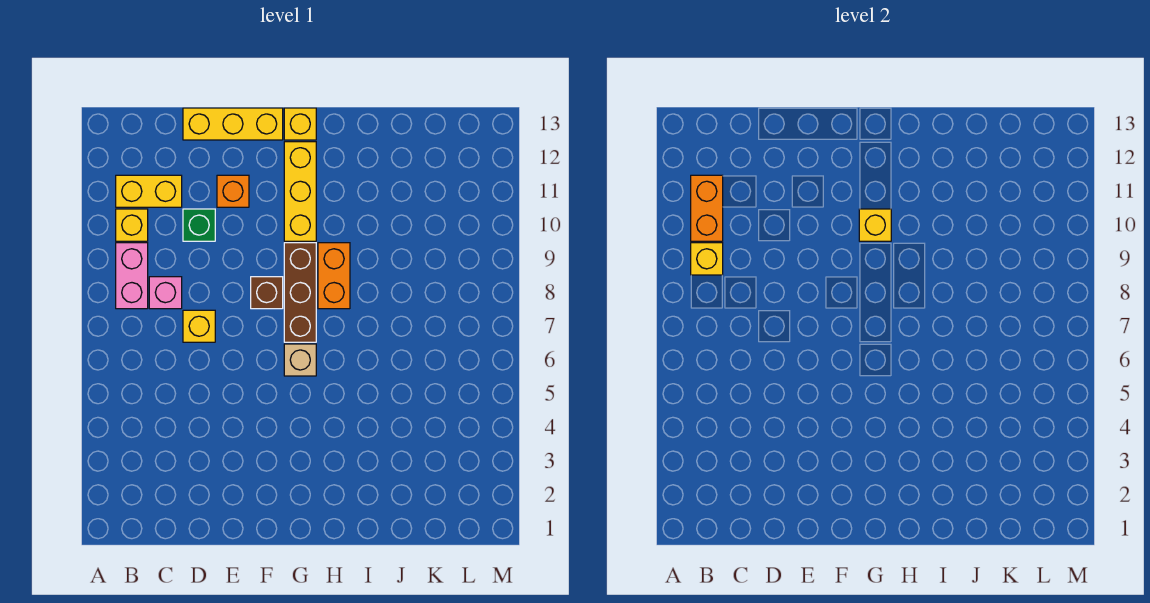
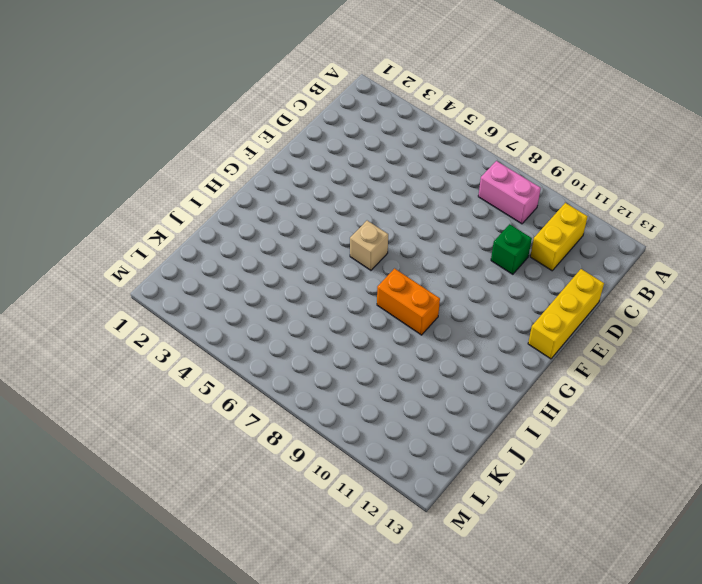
none -> yellow brick B10 level 1
none -> pink brick C8 level 1
none -> yellow brick D7 level 1

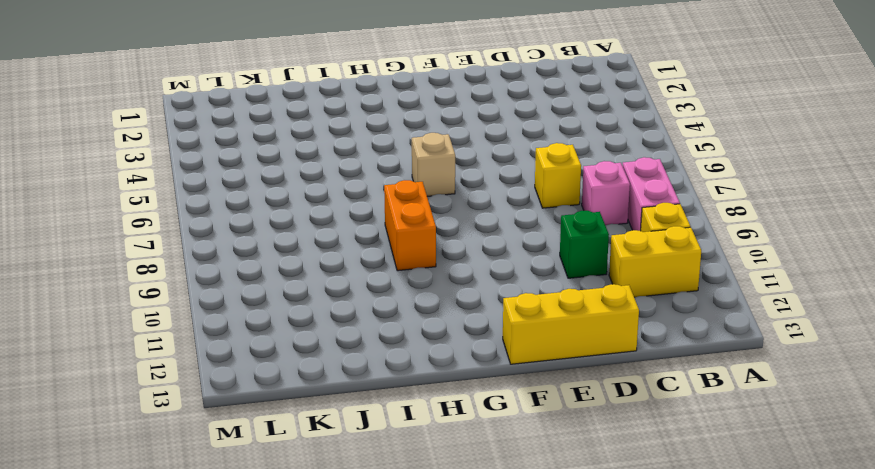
none -> orange brick E11 level 1
none -> brown brick F8 level 1
none -> brown brick G7:G9 level 1

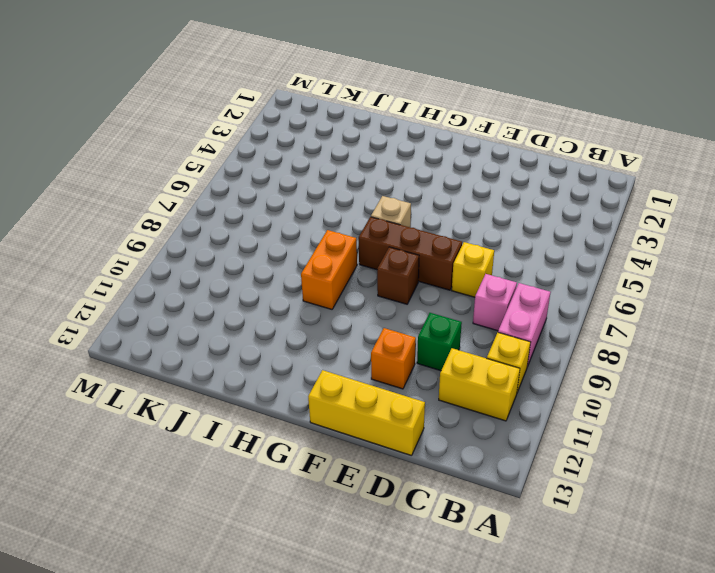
brown brick E7:G7 level 1 -> brown brick G7:G9 level 1
none -> yellow brick G10:G12 level 1
none -> yellow brick G13 level 1
none -> yellow brick B9 level 2

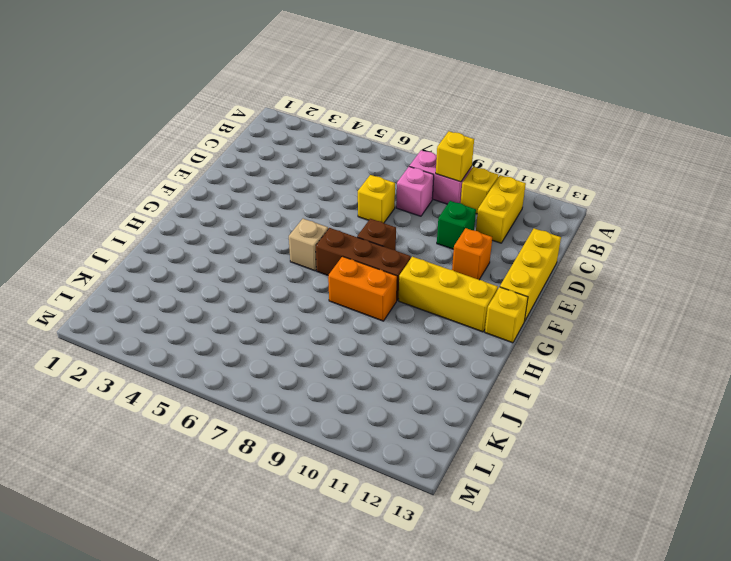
none -> orange brick B10:B11 level 2
none -> yellow brick G10 level 2

